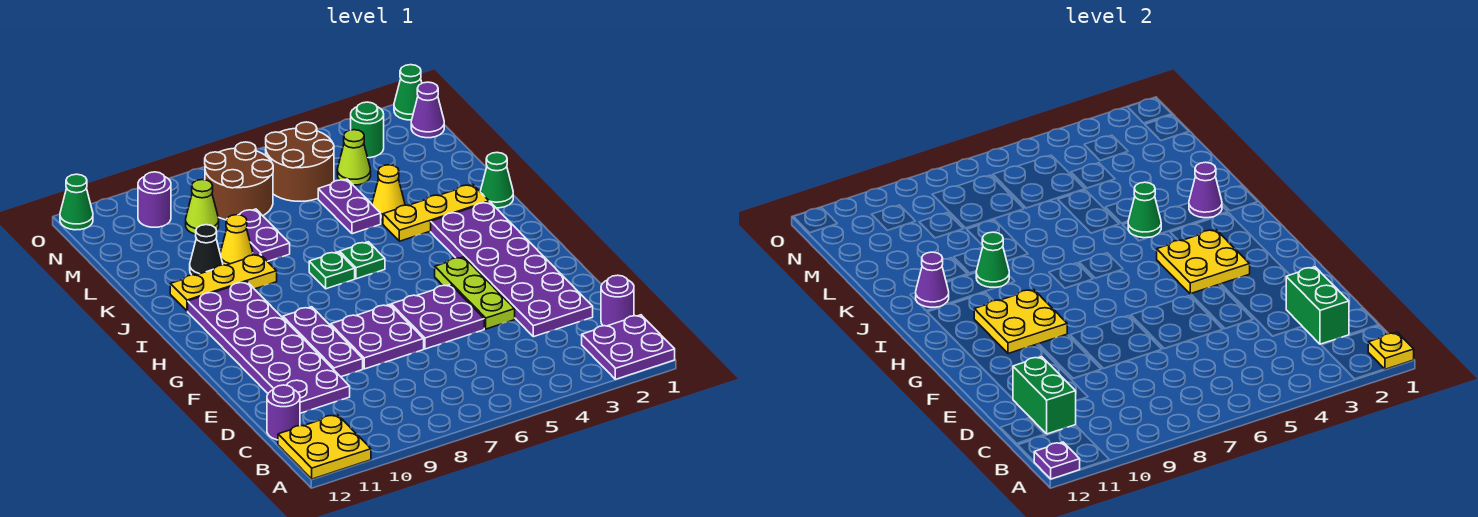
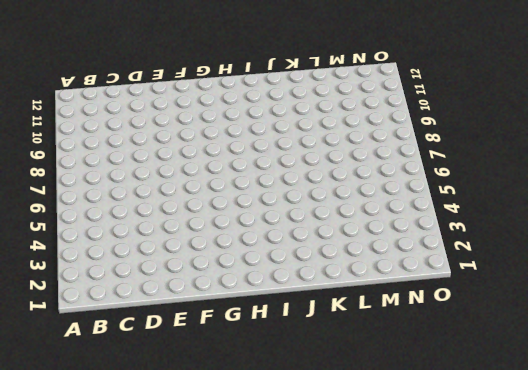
none -> purple plate A1:B2 level 1
none -> yellow plate A11:B12 level 1
none -> purple round brick C1 level 1
none -> purple round brick C12 level 1

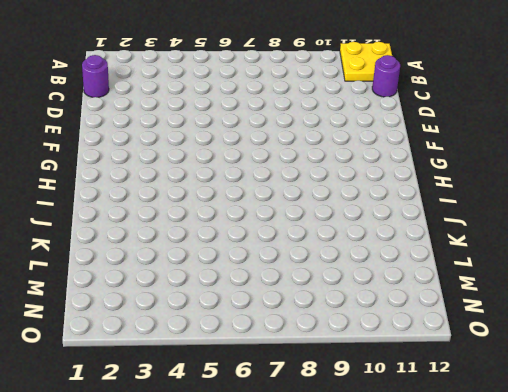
none -> purple plate A1:B2 level 1
none -> purple plate D2:I3 level 1
none -> purple plate D10:I11 level 1
none -> lime plate E4:G4 level 1

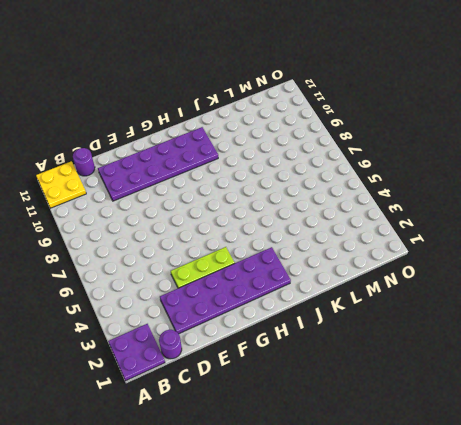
none -> purple plate E5:F6 level 1
none -> purple plate E7:F8 level 1
none -> purple plate E9:G9 level 1
none -> green plate I6 level 1

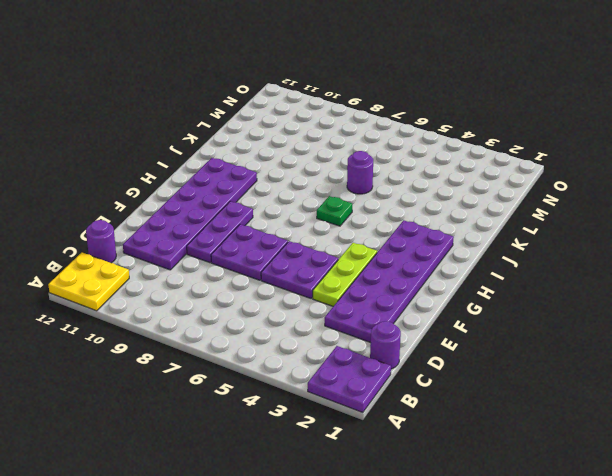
purple round brick K6 level 1 -> purple round brick N10 level 1
none -> green plate I7 level 1
none -> green cone J1 level 1
none -> yellow plate J2:J4 level 1
none -> yellow plate J9:J11 level 1

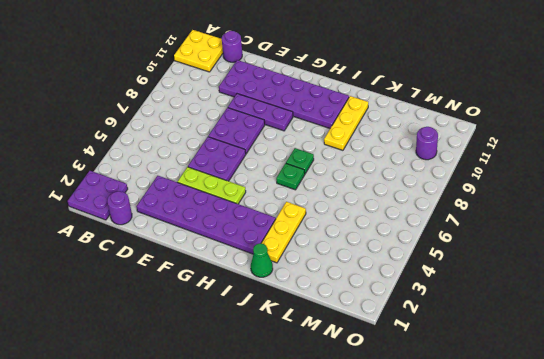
none -> yellow cone K4 level 1
none -> purple plate K5:L5 level 1
none -> purple plate K8:L8 level 1
none -> yellow cone K9 level 1

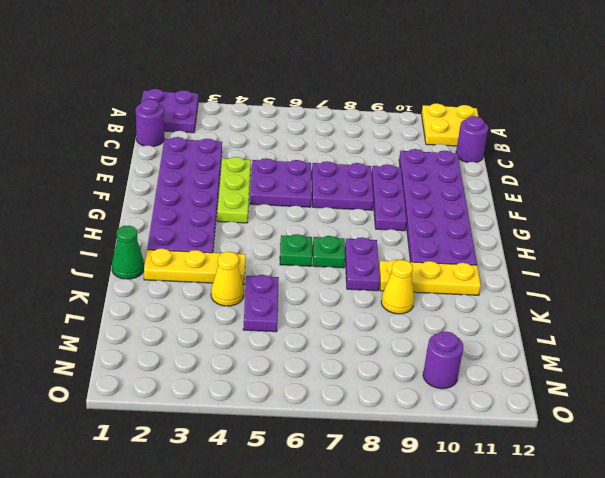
purple plate I8:J8 level 1 -> purple plate K8:L8 level 1
none -> black cone K10 level 1
none -> lime cone M4 level 1
none -> brown round brick M5:N6 level 1
none -> brown round brick M7:N8 level 1

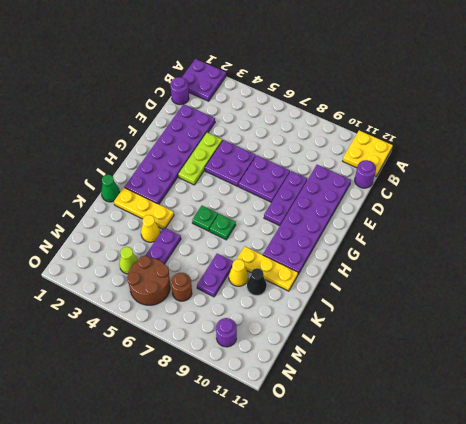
brown round brick M7 level 1 -> brown round brick M7:N8 level 1
none -> lime cone M9 level 1
none -> purple cone N1 level 1
none -> green round brick N3 level 1
none -> green cone O1 level 1

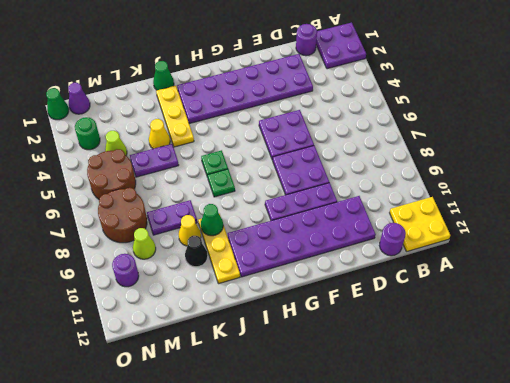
none -> lime plate E4:G4 level 1
none -> green cone O12 level 1
none -> yellow plate A1 level 2
none -> purple plate A12 level 2

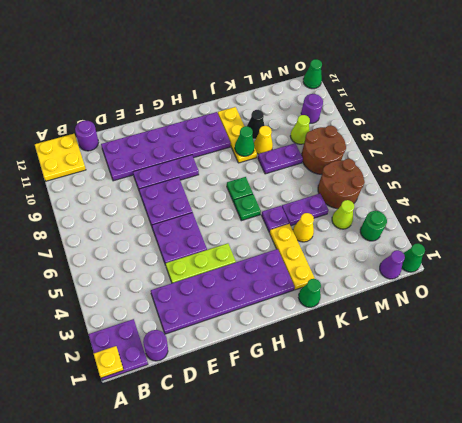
purple plate J5 level 1 -> purple plate A12 level 2
none -> green brick C2:D2 level 2
none -> green brick C11:D11 level 2
none -> yellow plate G3:H4 level 2
none -> yellow plate G9:H10 level 2

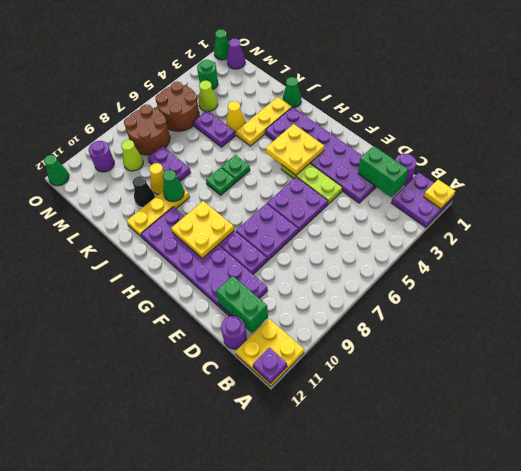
none -> purple cone J2 level 2
none -> green cone J4 level 2
none -> purple cone J11 level 2

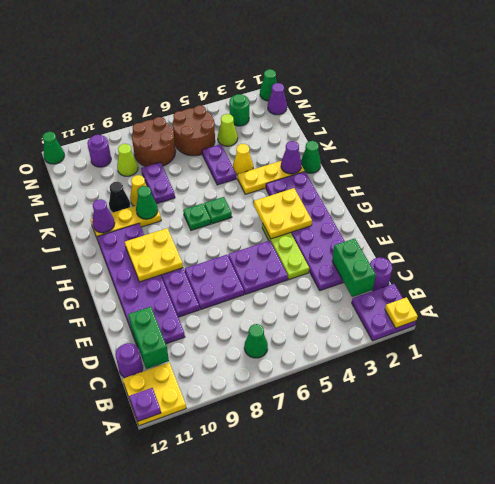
green cone B7 level 1 -> green cone J4 level 2

